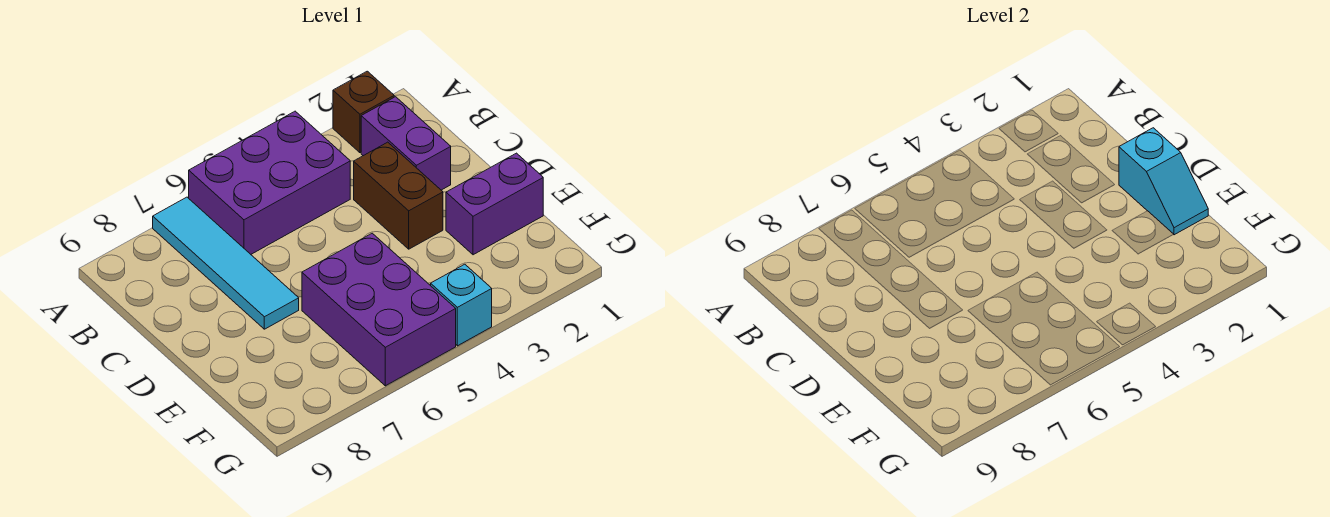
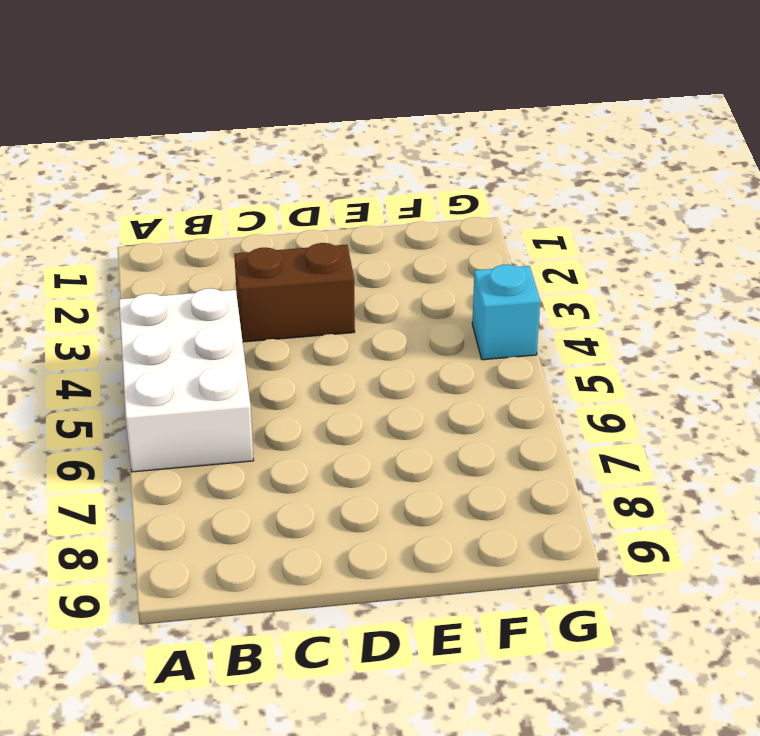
white brick A4:B6 level 1 -> purple brick A4:B6 level 1
none -> brown brick A2 level 1
none -> cyan tile A7:D7 level 1

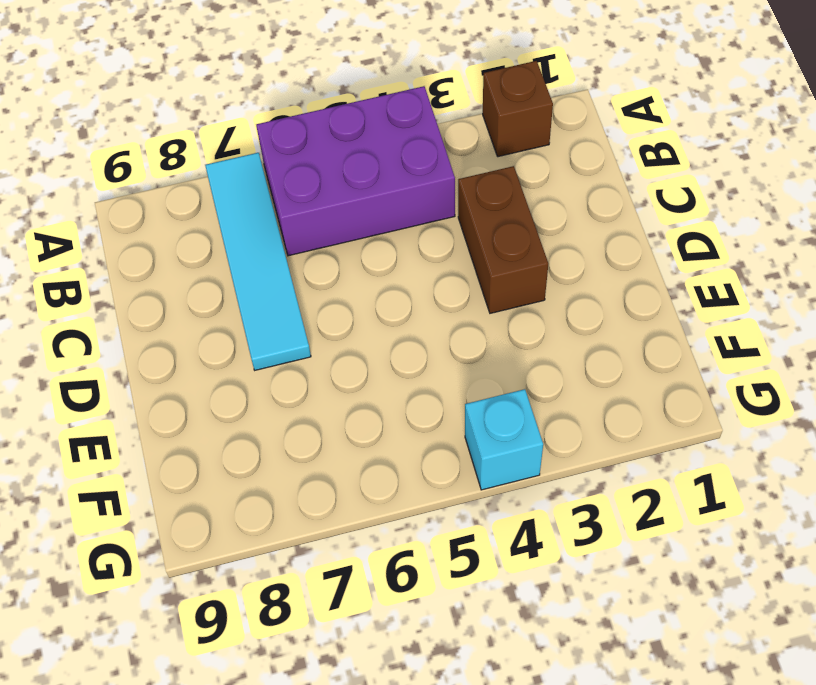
none -> purple brick B2:C2 level 1
none -> purple brick E1:E2 level 1

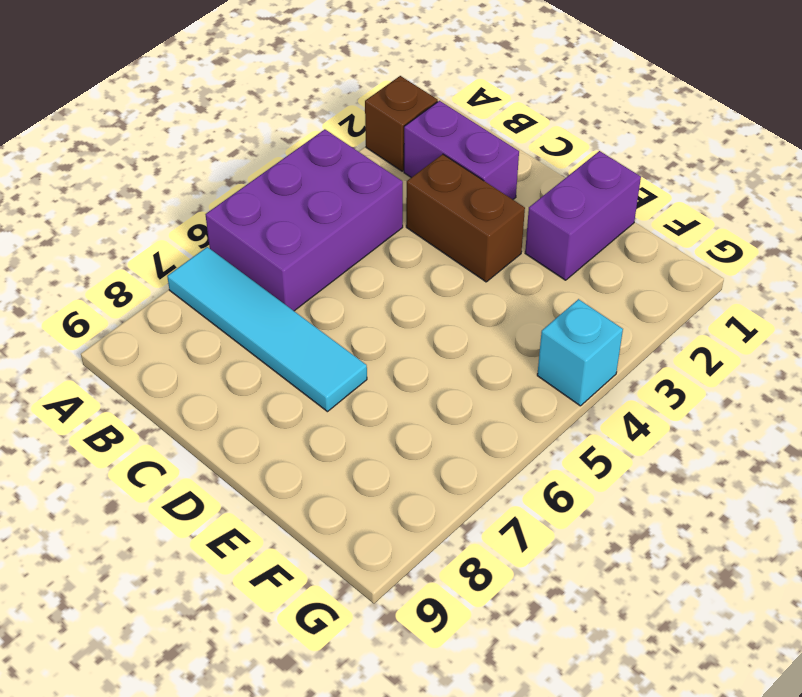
none -> purple brick E5:G6 level 1
none -> cyan slope D1:E1 level 2 top D

